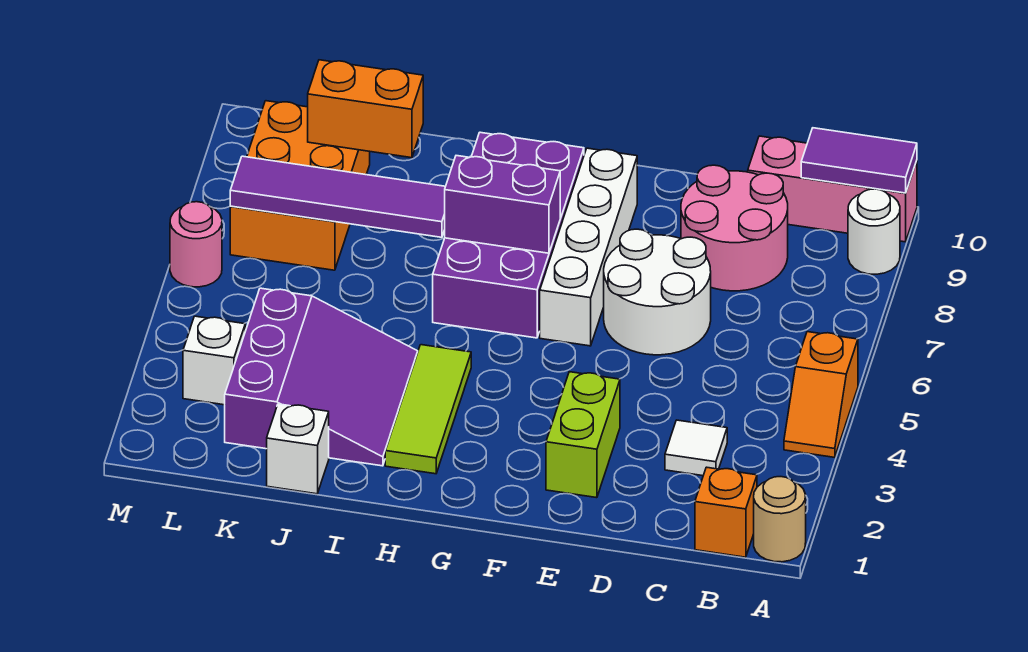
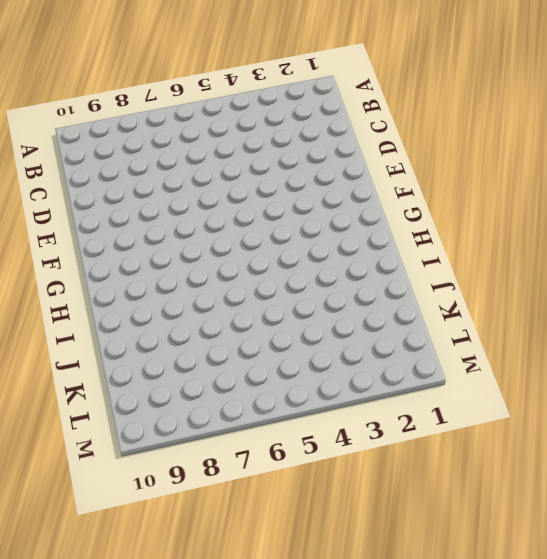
none -> tan round brick A1 level 1
none -> orange slope A4:A5 level 1 top 5
none -> white round brick A9 level 1

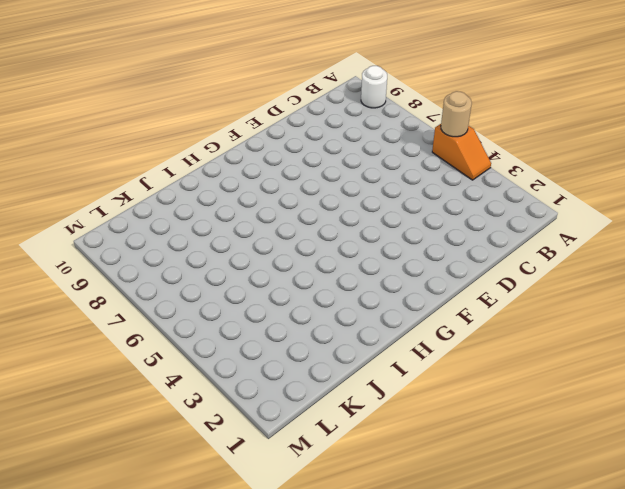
tan round brick A5 level 2 -> tan round brick A1 level 1
none -> pink brick A10:C10 level 1
none -> orange brick B1 level 1
none -> white tile C3 level 1

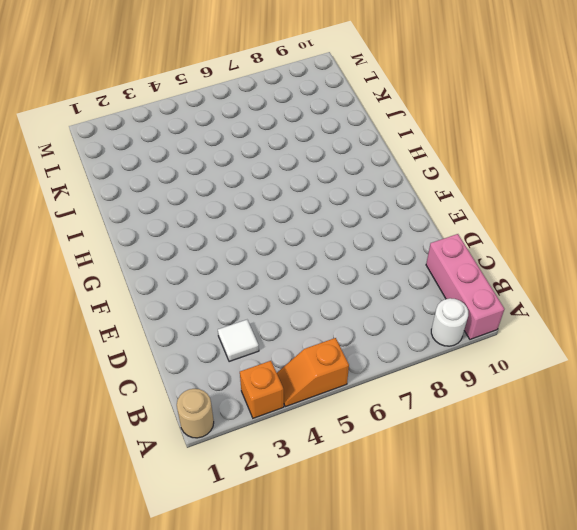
orange brick A3 level 1 -> orange brick B1 level 1
none -> pink round brick C8:D9 level 1
none -> white round brick D6:E7 level 1
none -> lime brick E2:E3 level 1

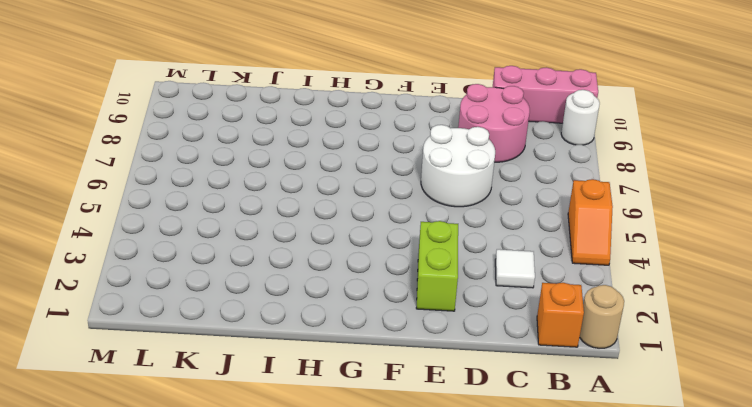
none -> white brick F6:F9 level 1
none -> purple brick G6:H9 level 1
none -> lime tile H2:H4 level 1

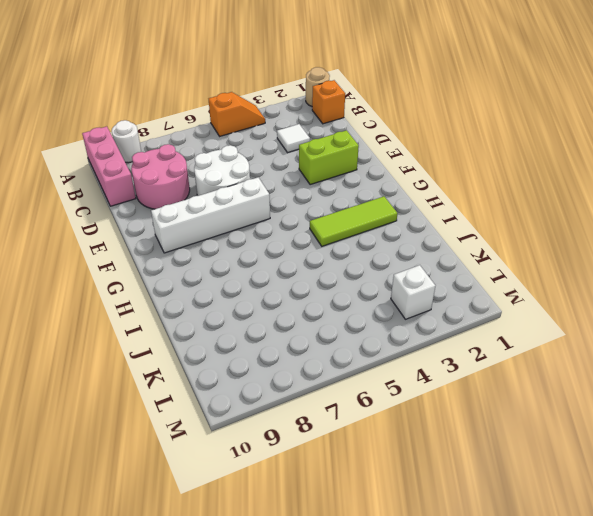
none -> purple brick G6:H9 level 1
none -> purple slope I2:K4 level 1 top K
none -> white brick J1 level 1

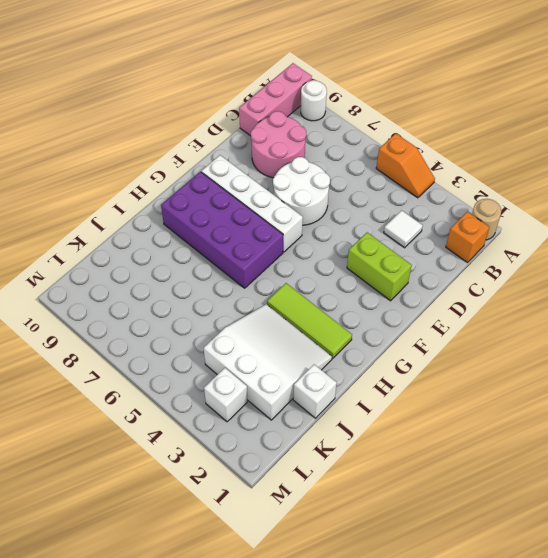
white slope I2:K4 level 1 top K -> purple slope I2:K4 level 1 top K
none -> orange brick K7:L9 level 1
none -> pink round brick M6 level 1
none -> purple tile A10:B10 level 2

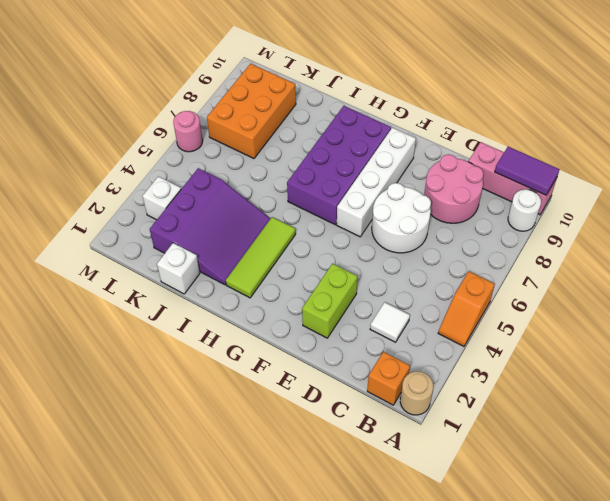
none -> purple brick G7:H7 level 2
none -> purple tile I7:L7 level 2
none -> orange brick J9:K9 level 2

